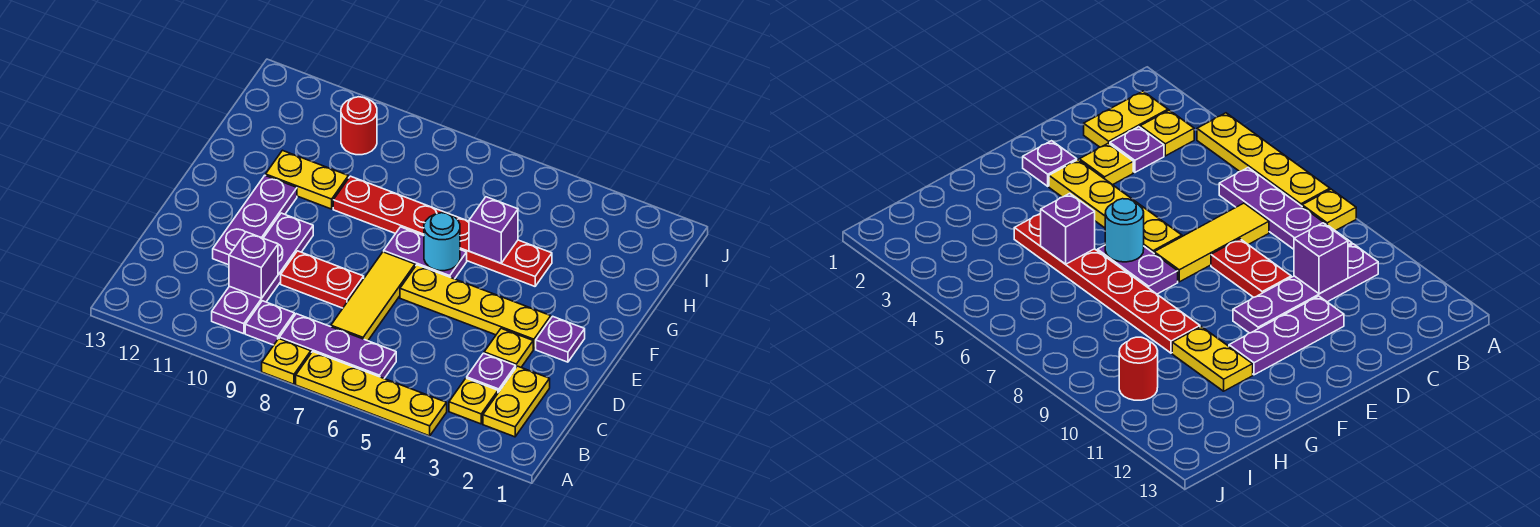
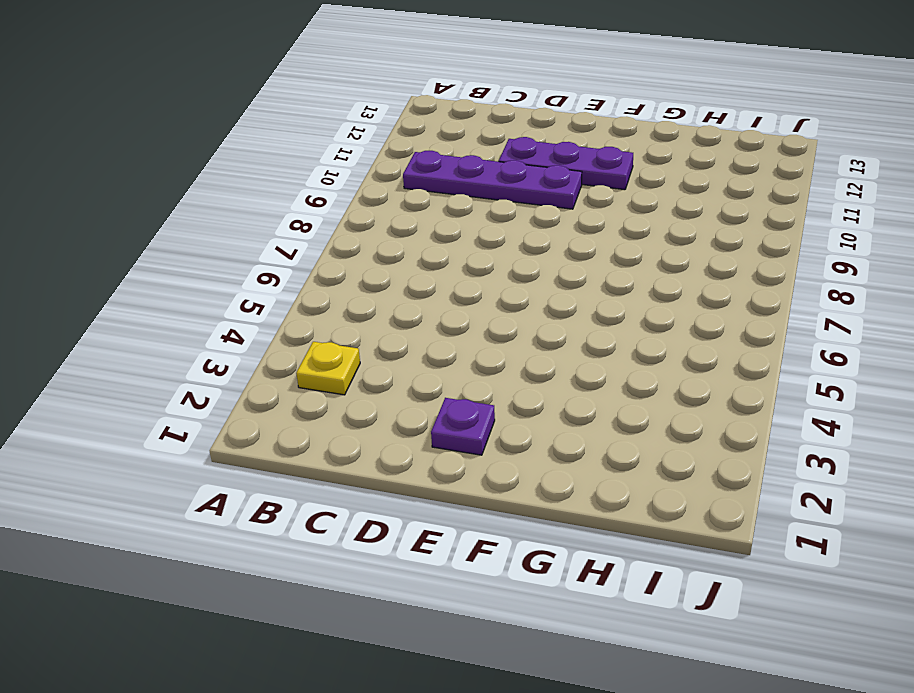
none -> yellow plate A4:A7 level 1
none -> yellow plate A8 level 1
none -> yellow plate B2:C2 level 1

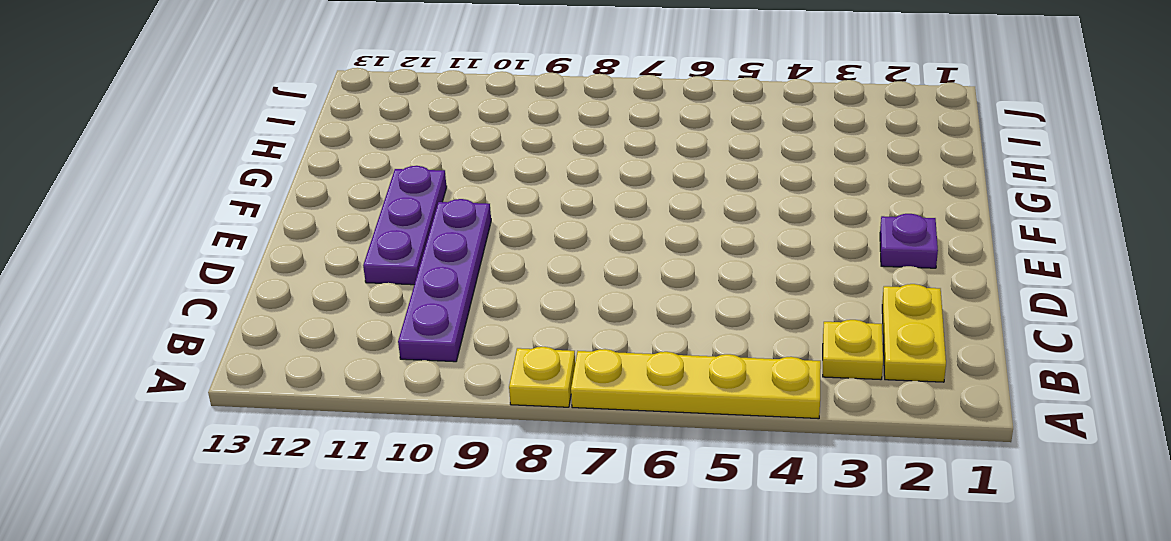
none -> purple plate B6:B8 level 1
none -> purple plate B9 level 1
none -> purple plate C3 level 1

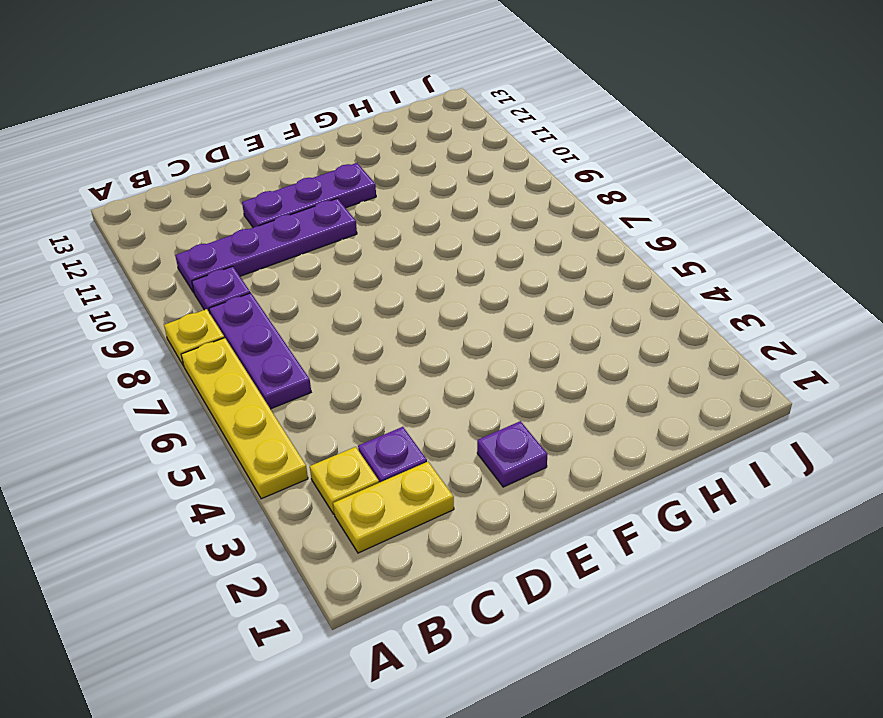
none -> yellow tile C7:E7 level 1
none -> yellow plate D3 level 1
none -> red plate D8:D9 level 1

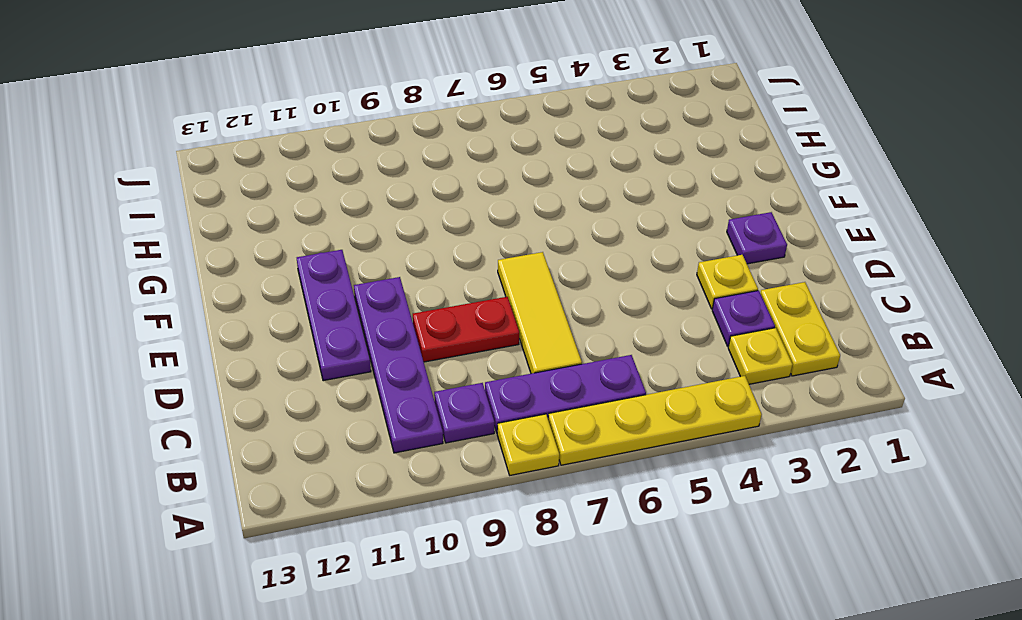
none -> yellow plate E3:E6 level 1
none -> purple plate F6:F7 level 1
none -> red plate G4:G9 level 1

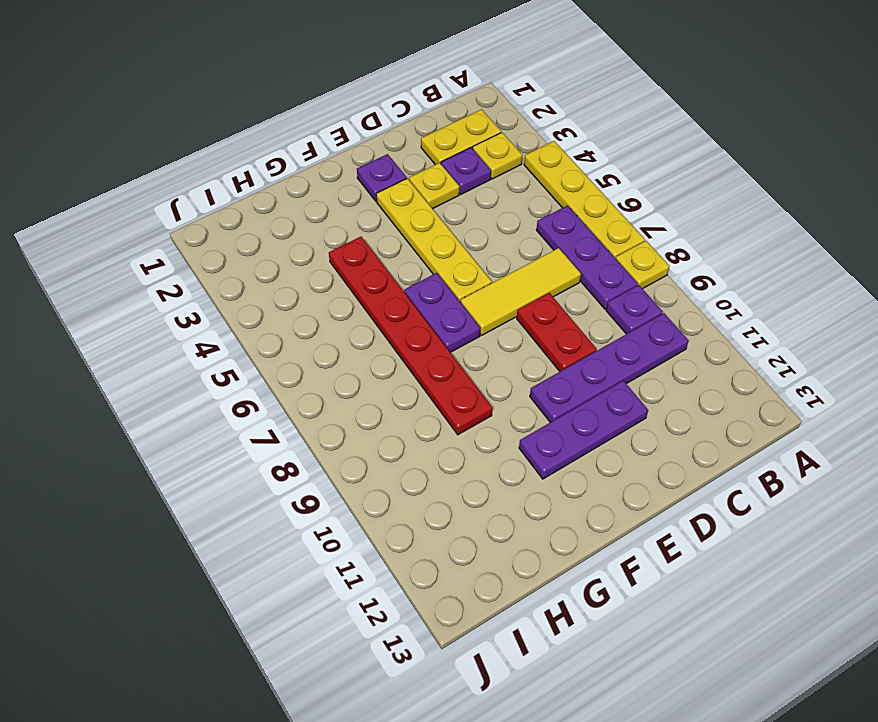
none -> yellow plate G10:G11 level 1
none -> red round brick I10 level 1
none -> purple brick C10 level 2

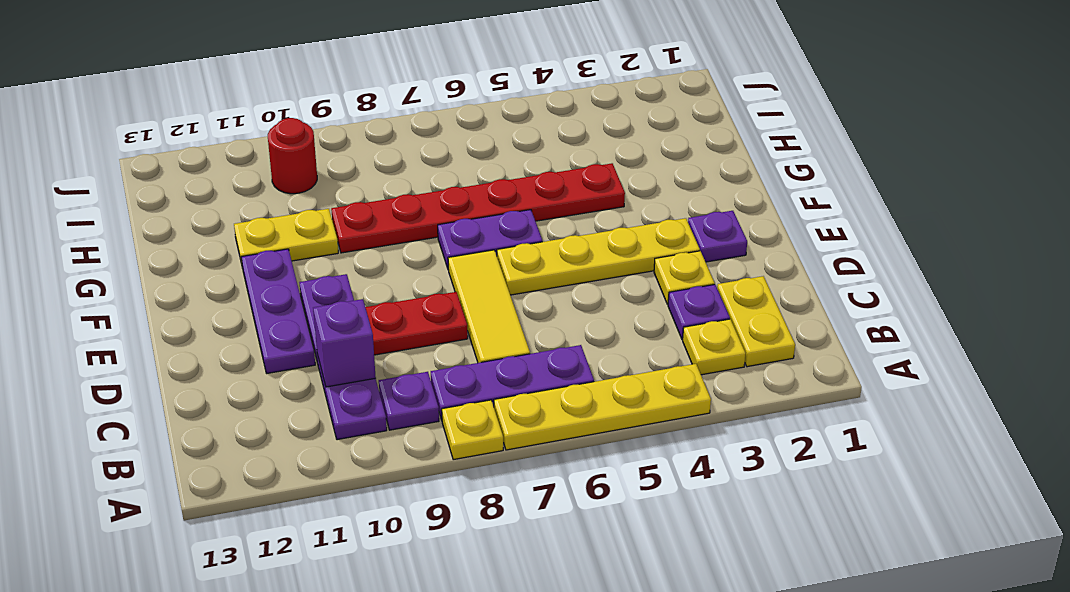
none -> cyan round brick F6 level 2
none -> purple brick G5 level 2

